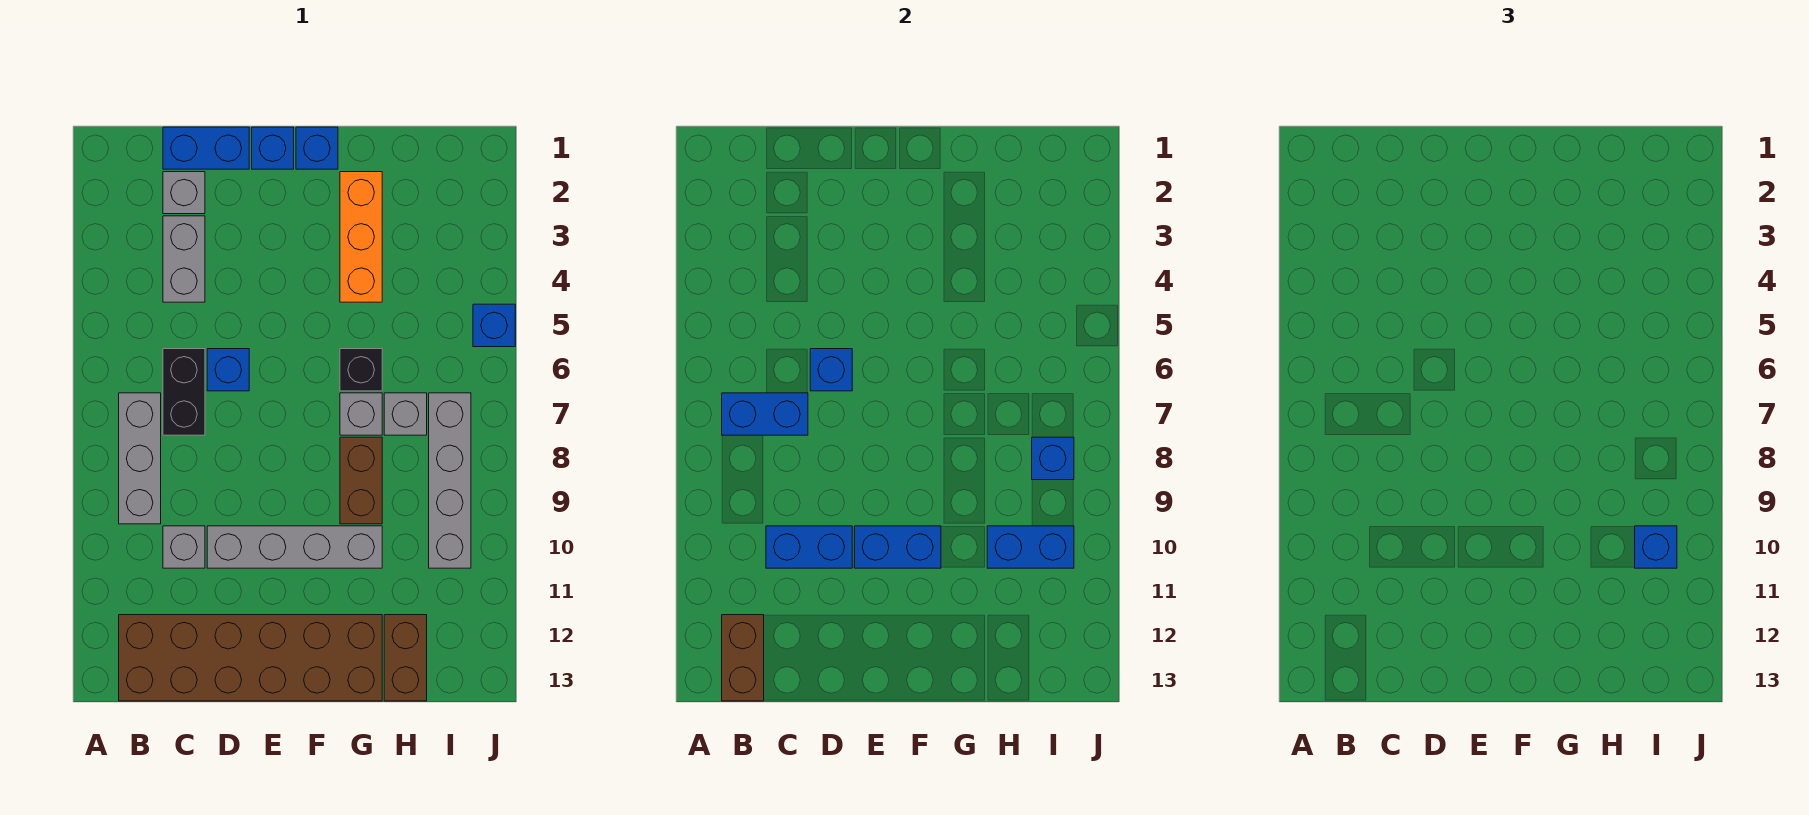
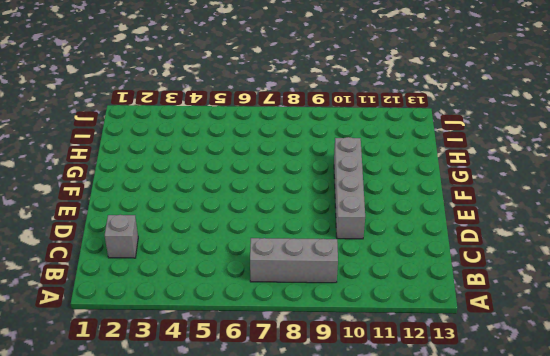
none -> brown brick B12:G13 level 1
none -> blue brick C1:D1 level 1
none -> grey brick C3:C4 level 1

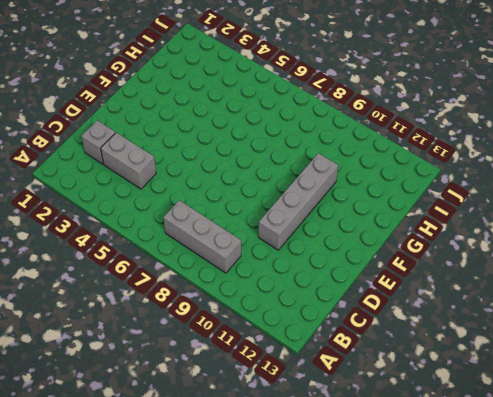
none -> brown brick B12:G13 level 1
none -> blue brick C1:D1 level 1
none -> black brick C6:C7 level 1

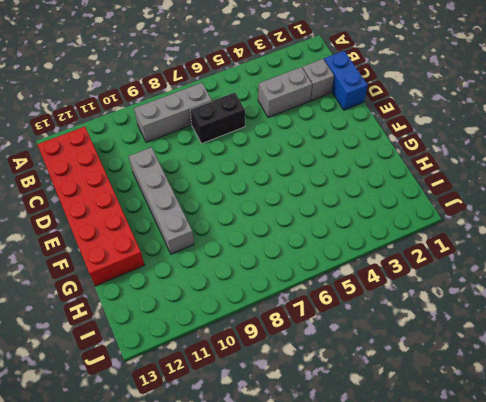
red brick B12:G13 level 1 -> brown brick B12:G13 level 1
none -> grey brick C10 level 1
none -> blue brick D6 level 1
none -> blue brick E1 level 1

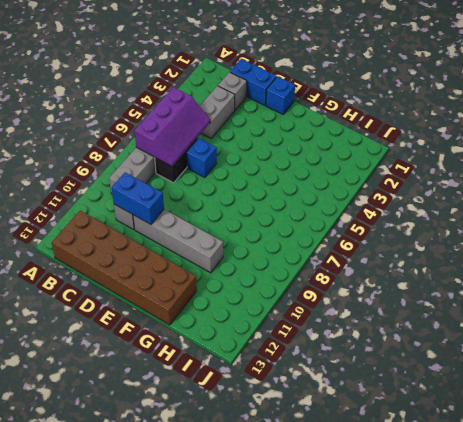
purple slope B5:C7 level 2 top B -> blue brick B7:C7 level 2
none -> blue brick F1 level 1
none -> orange brick G2:G4 level 1
none -> black brick G6 level 1

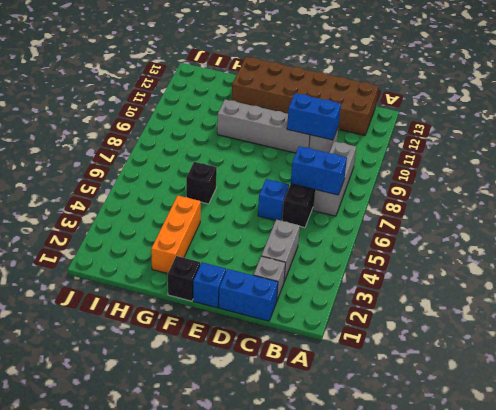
black brick F1 level 1 -> blue brick F1 level 1
none -> grey brick G7 level 1
none -> brown brick G8:G9 level 1
none -> grey brick H7 level 1

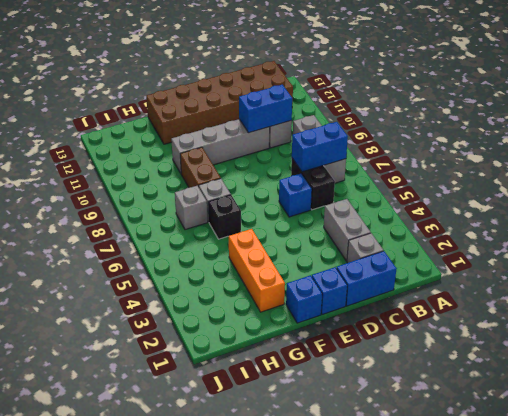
none -> brown brick H12:H13 level 1
none -> grey brick I7:I10 level 1
none -> blue brick J5 level 1

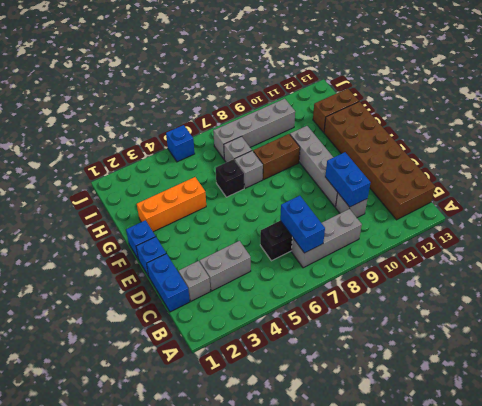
none -> blue brick D6 level 1
none -> brown brick B12:B13 level 2
none -> blue brick D6 level 2

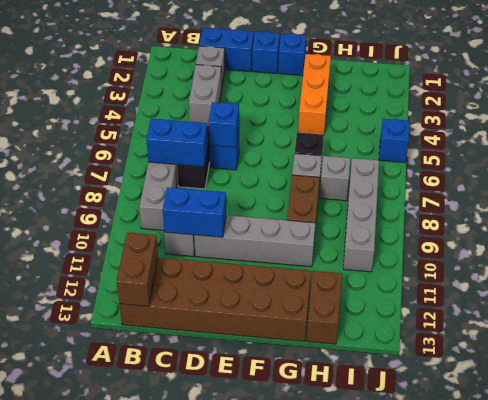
none -> blue brick E10:F10 level 2
none -> blue brick H10:I10 level 2
none -> blue brick I8 level 2

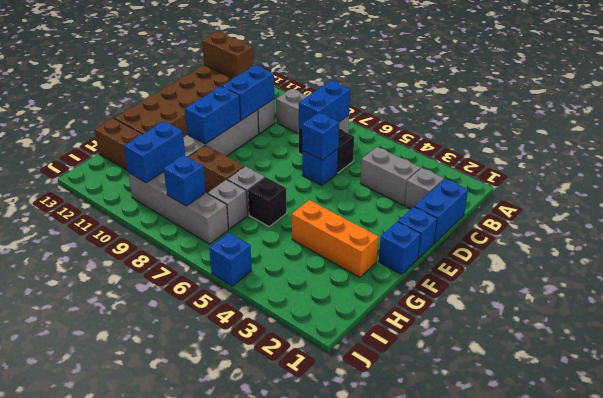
none -> blue brick I10 level 3

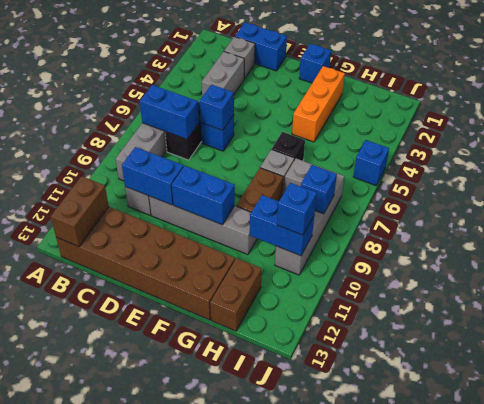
none -> blue brick E1 level 1

